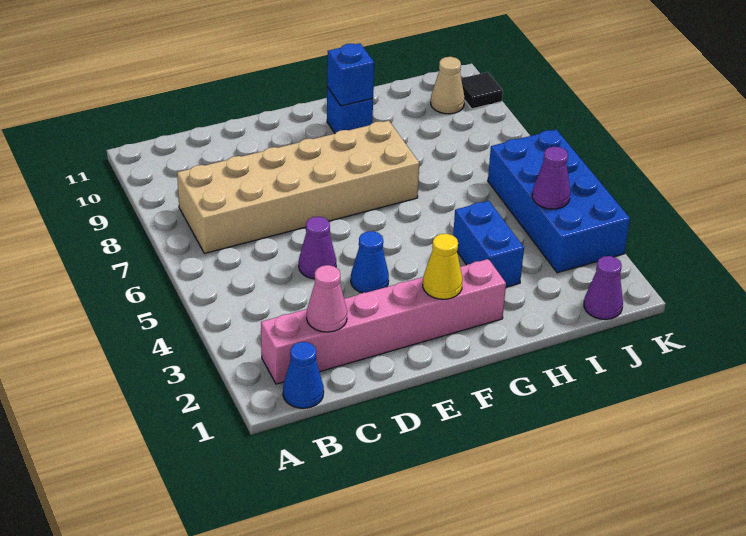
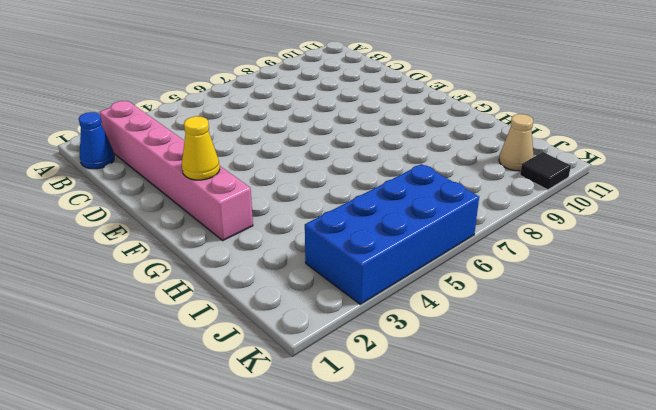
none -> tan brick B7:G8 level 1
none -> purple cone D5 level 1
none -> blue cone E4 level 1

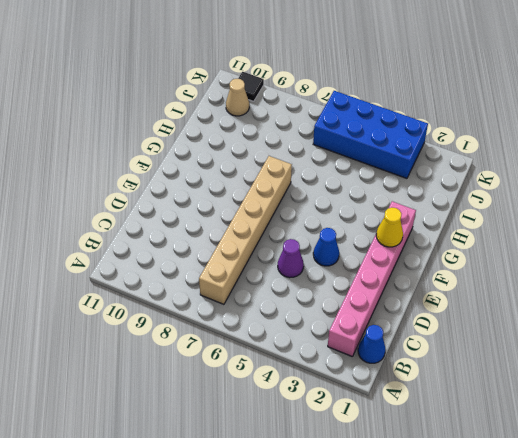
tan brick B7:G7 level 1 -> tan brick B7:G8 level 1
none -> blue brick G10 level 1
none -> blue brick H3:H4 level 1
none -> purple cone J1 level 1

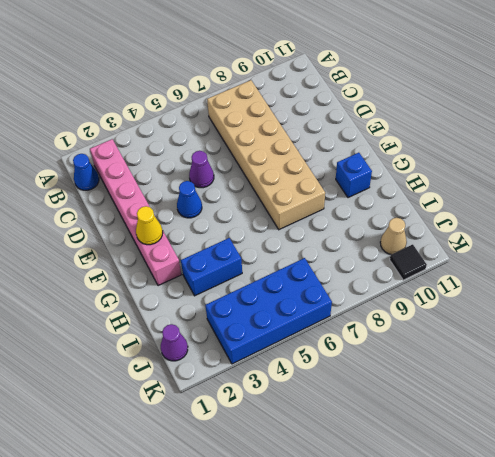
none -> pink cone C2 level 2
none -> blue brick G10 level 2
none -> purple cone J4 level 2

